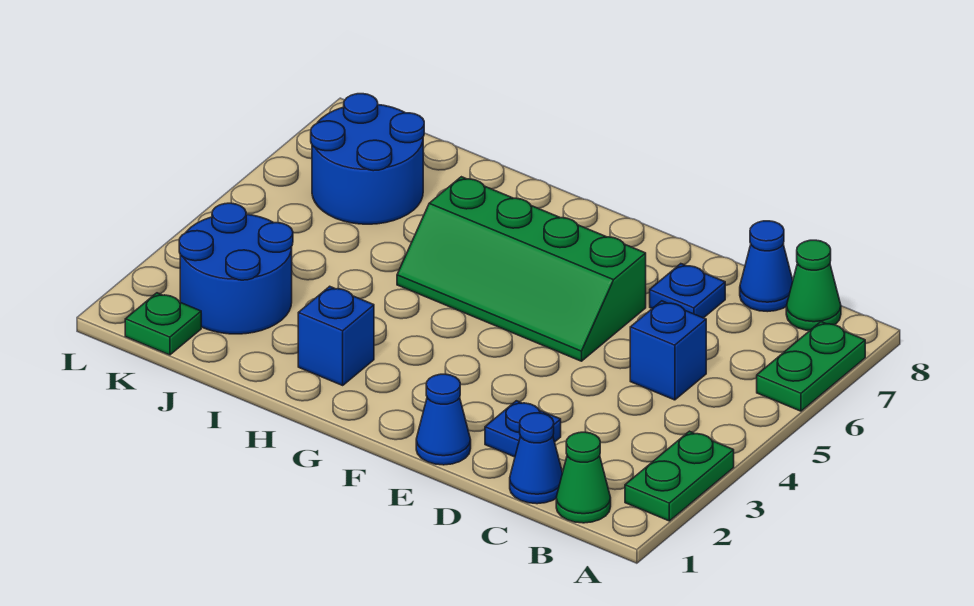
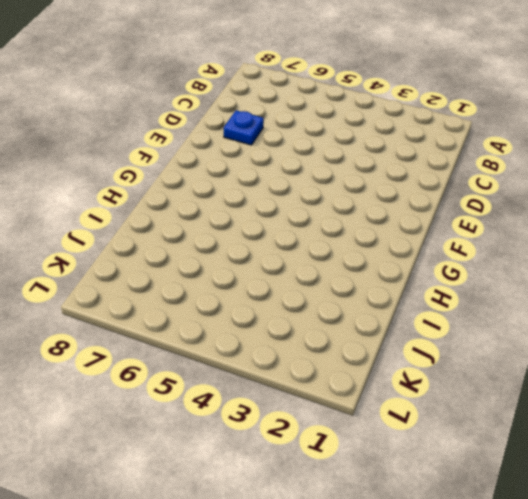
none -> green plate A2:A3 level 1
none -> green plate A6:A7 level 1
none -> green cone B1 level 1

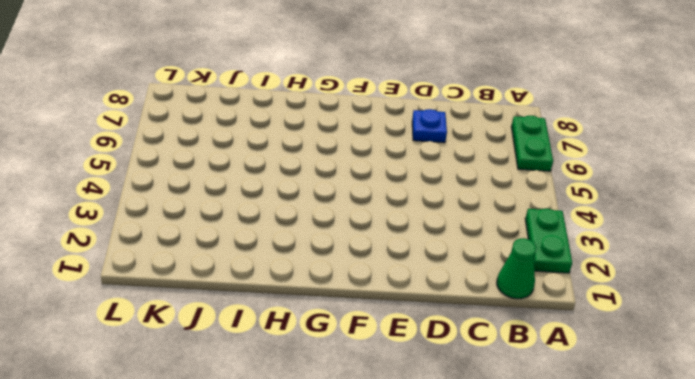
none -> green cone B8 level 1
none -> blue cone C1 level 1
none -> blue brick C5 level 1

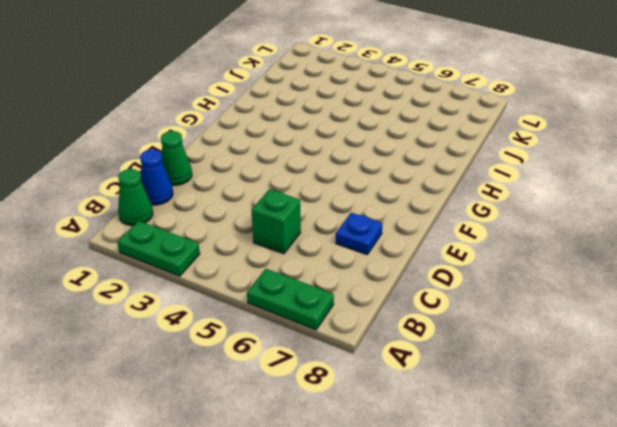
green brick C5 level 1 -> blue brick C5 level 1
green cone D1 level 1 -> green cone B8 level 1
none -> blue cone C8 level 1
none -> blue plate D2 level 1
none -> blue cone E1 level 1

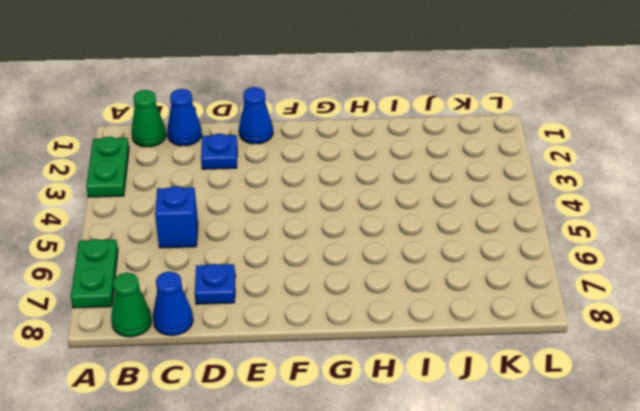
none -> green slope E5:H6 level 1 top 6
none -> blue brick H2 level 1
none -> blue round brick J2:K3 level 1

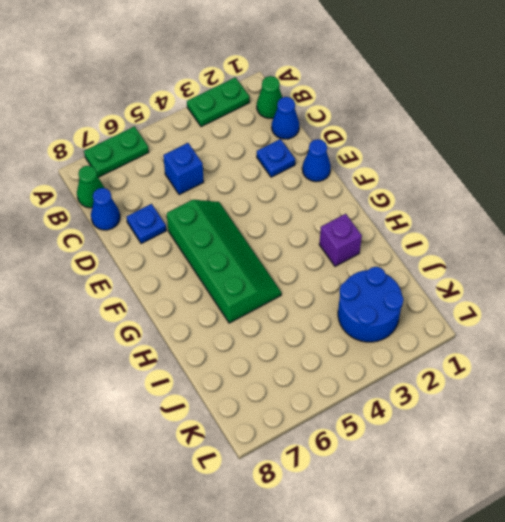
purple brick H2 level 1 -> blue brick H2 level 1
none -> blue round brick J6:K7 level 1
none -> green plate K1 level 1

